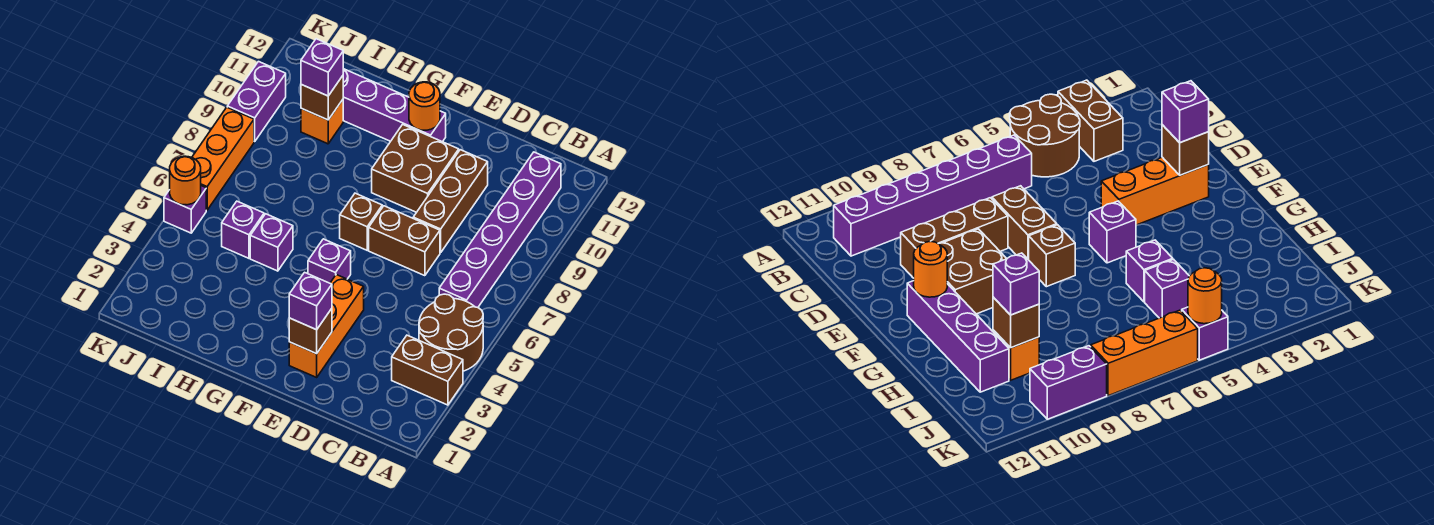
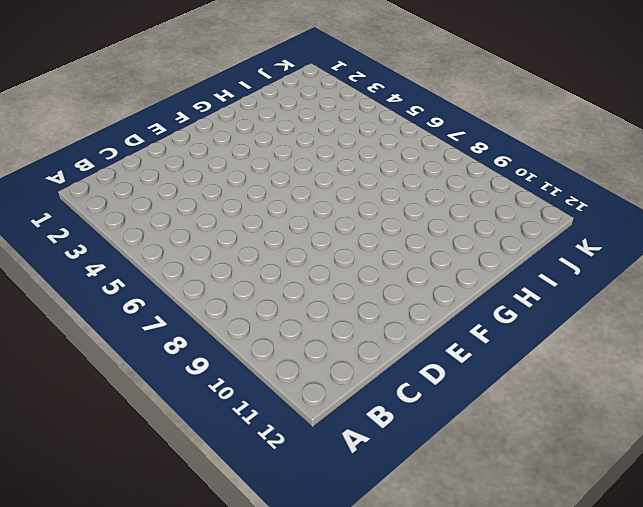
none -> brown brick A3:B3 level 1
none -> brown round brick A4:B5 level 1
none -> purple brick B6:B11 level 1

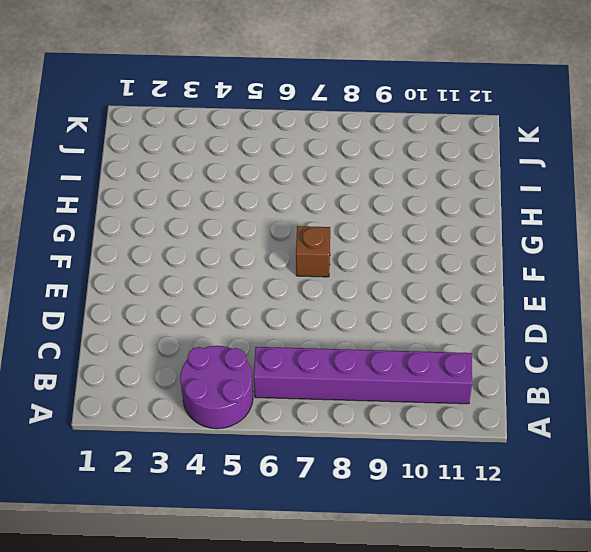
purple round brick A4:B5 level 1 -> brown round brick A4:B5 level 1
none -> brown brick A3:B3 level 1
none -> brown brick D7:E7 level 1
none -> brown brick D8:D10 level 1

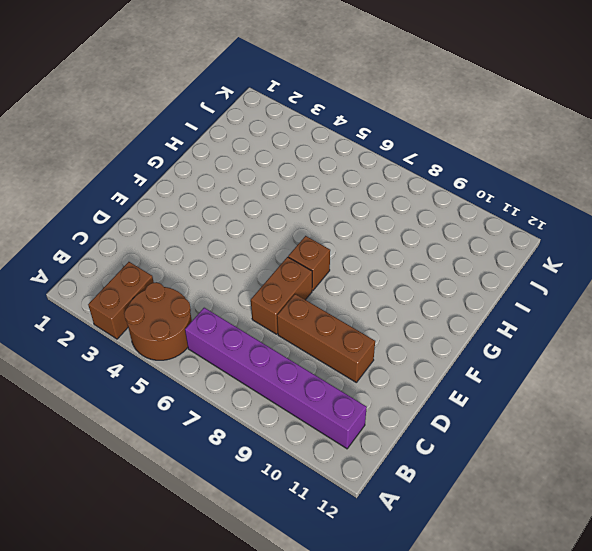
none -> orange brick E2:E4 level 1
none -> brown brick E9:F10 level 1
none -> purple brick F5 level 1

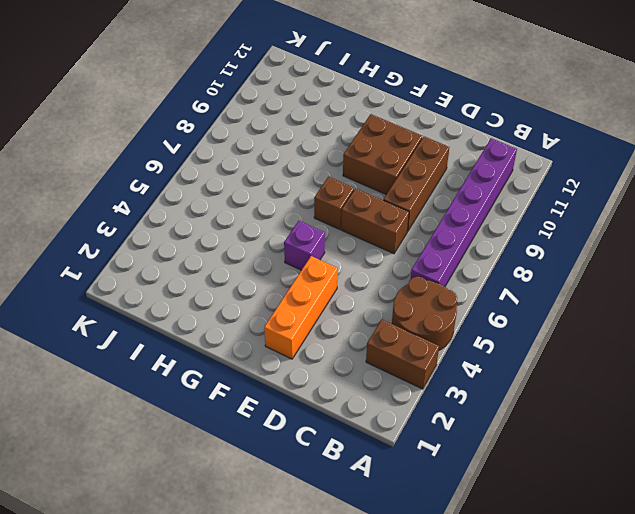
none -> purple brick F11:I11 level 1
none -> purple brick H5 level 1
none -> purple brick I5 level 1

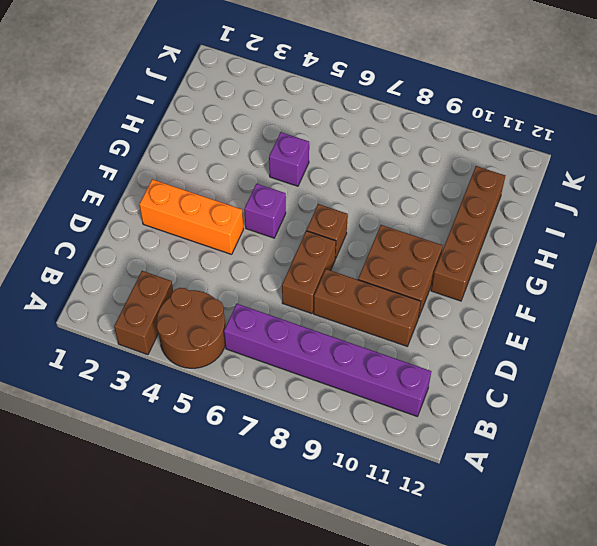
brown brick F11:I11 level 1 -> purple brick F11:I11 level 1
none -> purple brick I5 level 1
none -> orange brick I10 level 1
none -> purple brick K5 level 1

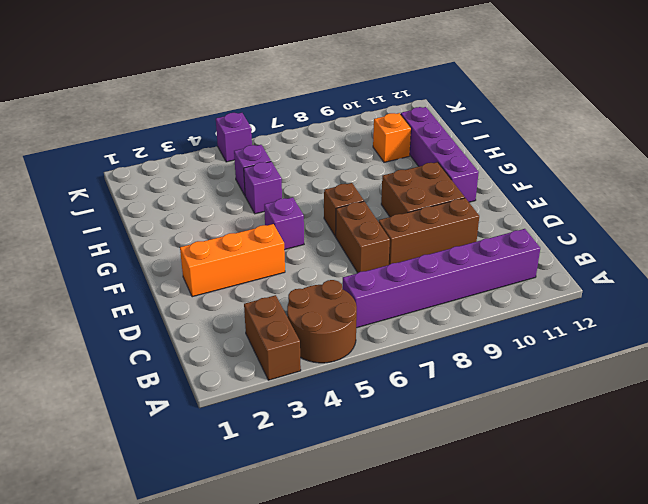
none -> orange brick K6:K8 level 1
none -> purple brick K9:K10 level 1
none -> brown brick E2 level 2

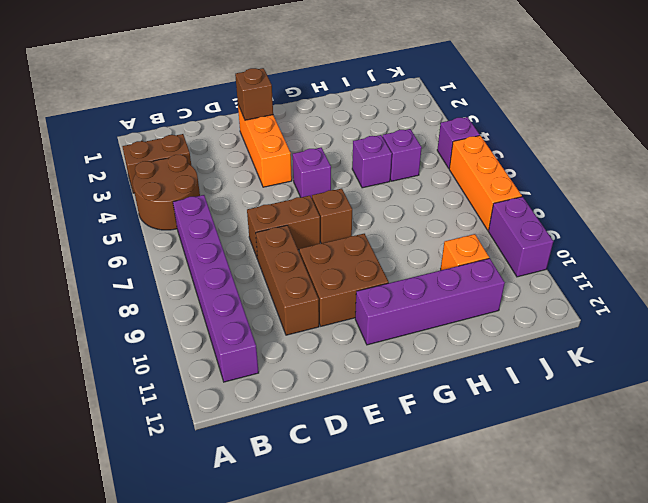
none -> orange round brick F11 level 2
none -> brown brick I10 level 2
none -> orange round brick K5 level 2

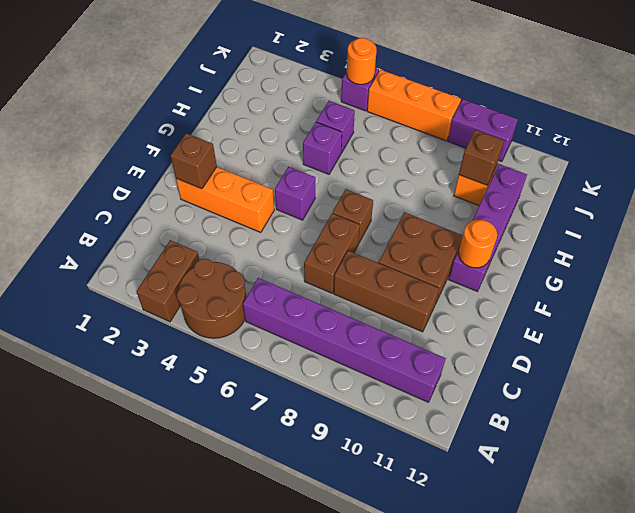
none -> purple brick E2 level 3
none -> purple brick I10 level 3

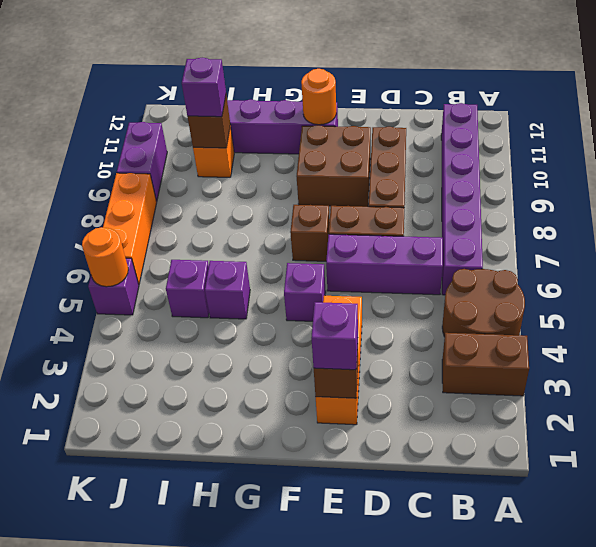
purple brick C6:E6 level 1 -> none

